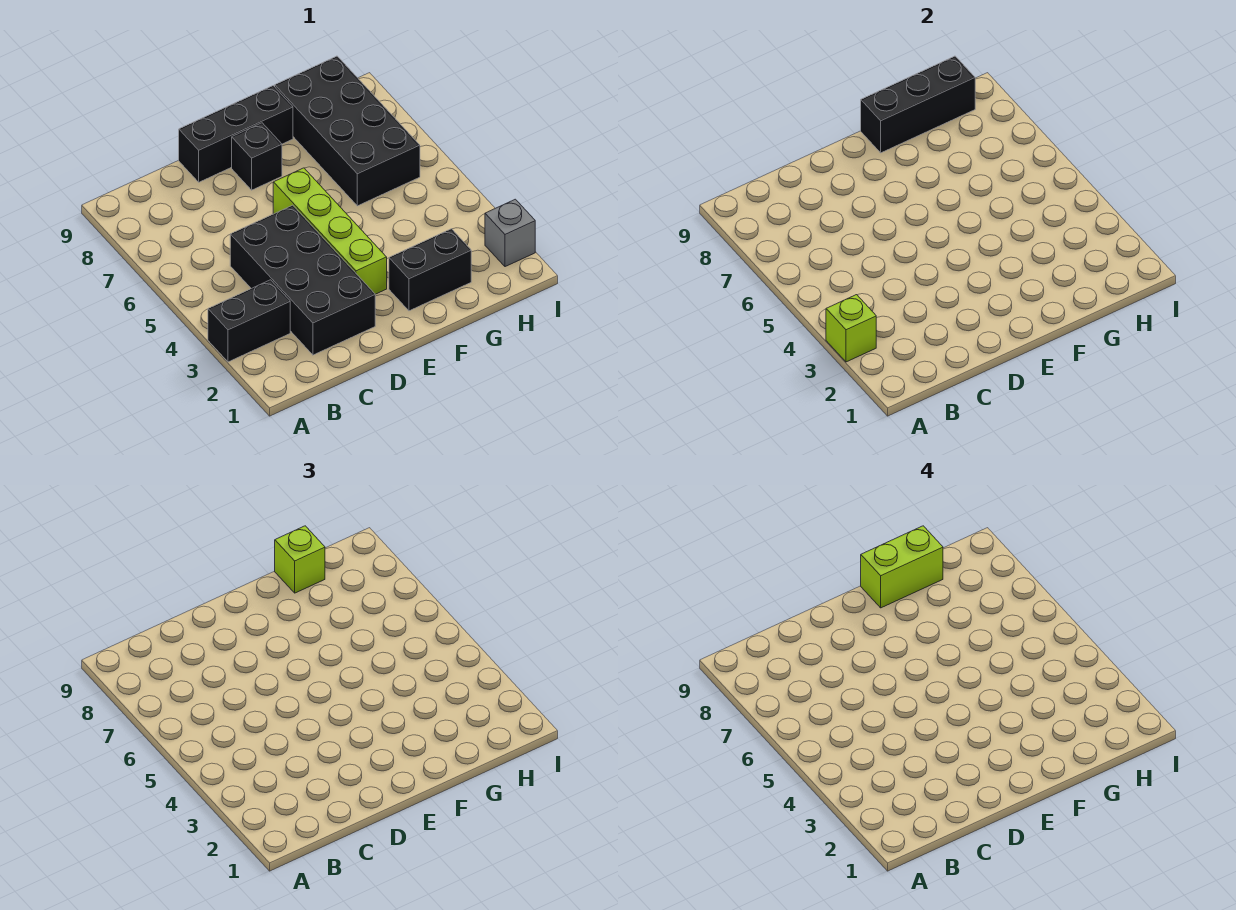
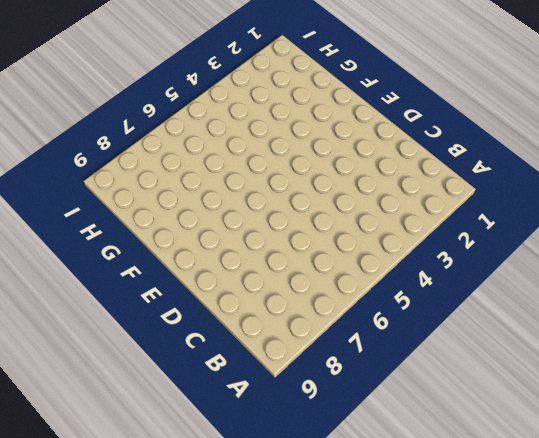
none -> black brick A3:B3 level 1
none -> black brick C2:D5 level 1
none -> black brick D9:F9 level 1

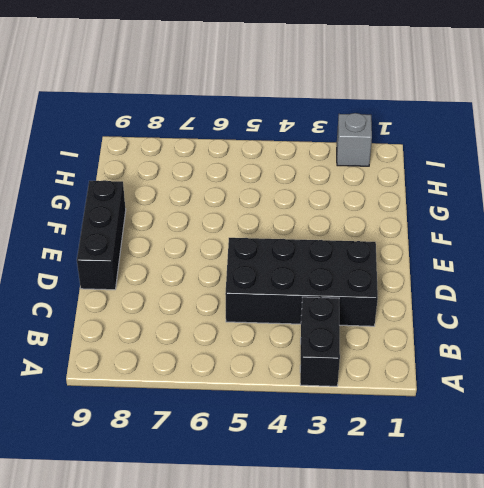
none -> lime brick E3:E6 level 1
none -> black brick E8 level 1
none -> black brick F2:G2 level 1

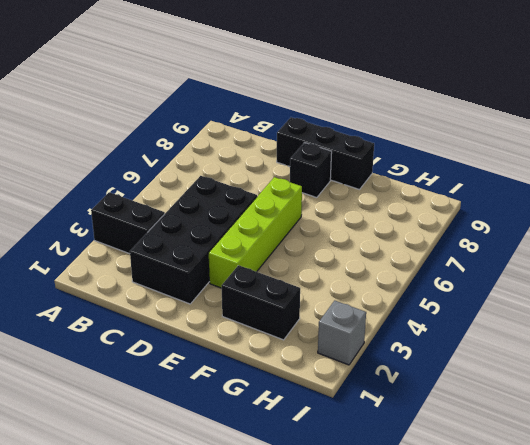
none -> black brick G6:H9 level 1
none -> lime brick A3 level 2
none -> black brick F9:H9 level 2

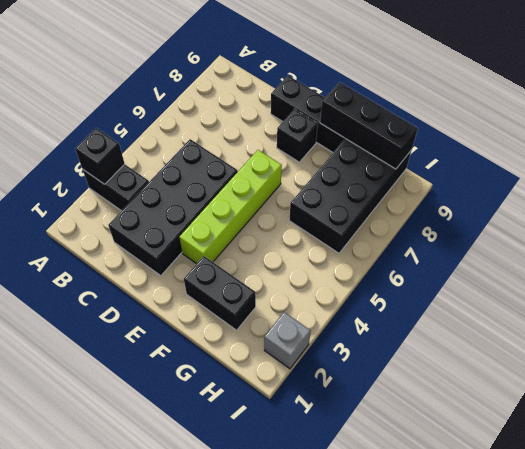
black brick A3 level 2 -> lime brick A3 level 2
none -> lime brick G9 level 3
none -> lime brick F9:G9 level 4

